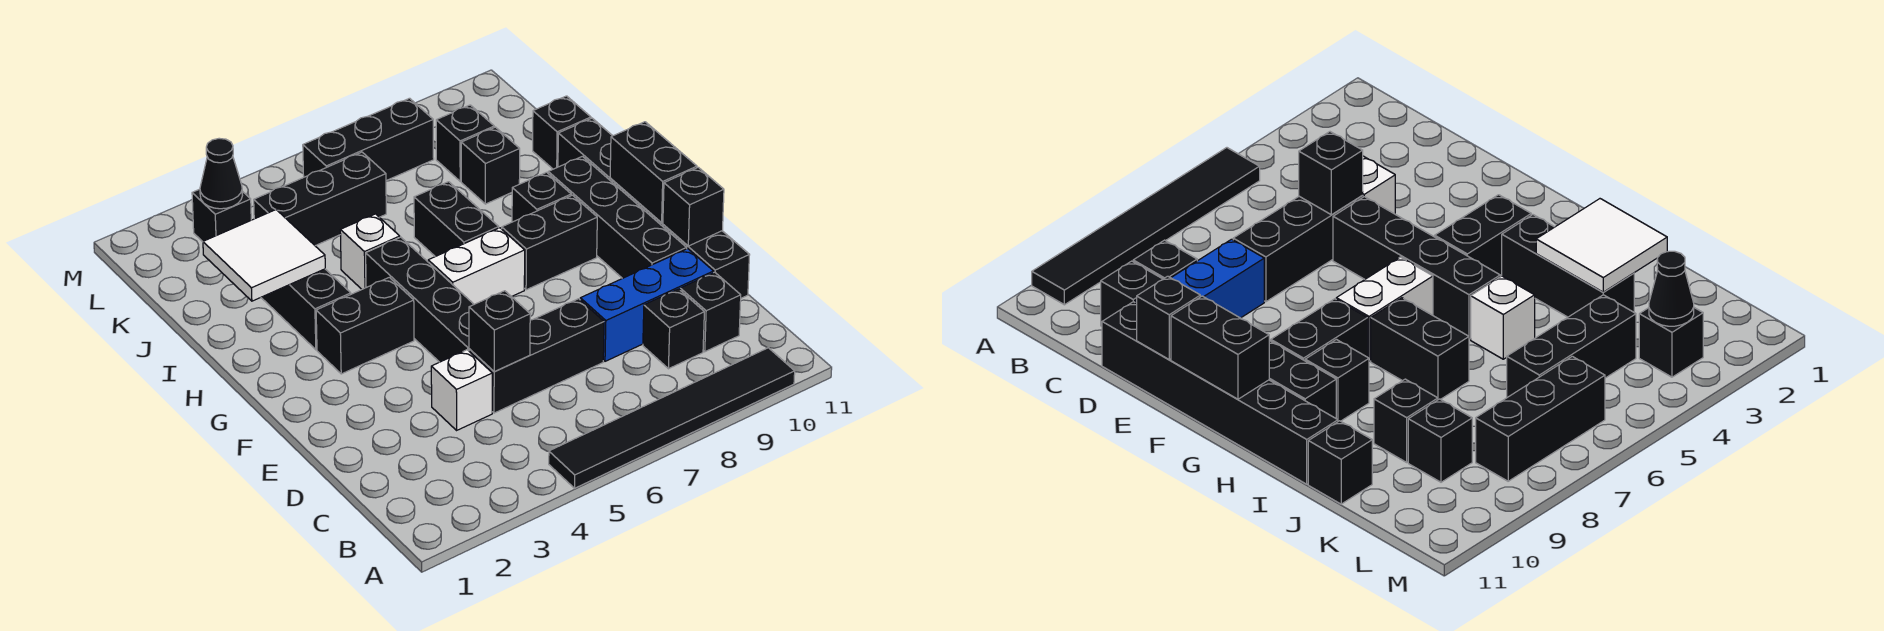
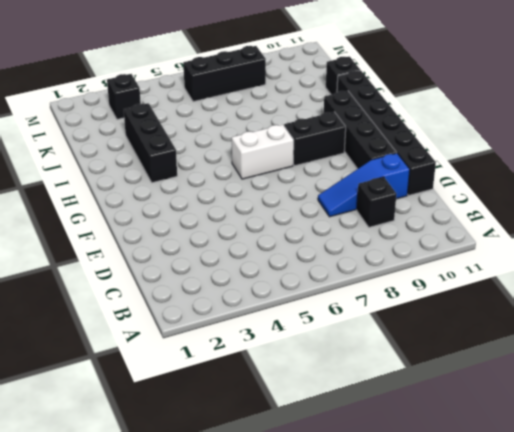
blue slope D8:D10 level 1 top 10 -> blue brick D8:D10 level 1
none -> black tile A5:A10 level 1
none -> black brick C10 level 1
none -> white brick D4 level 1

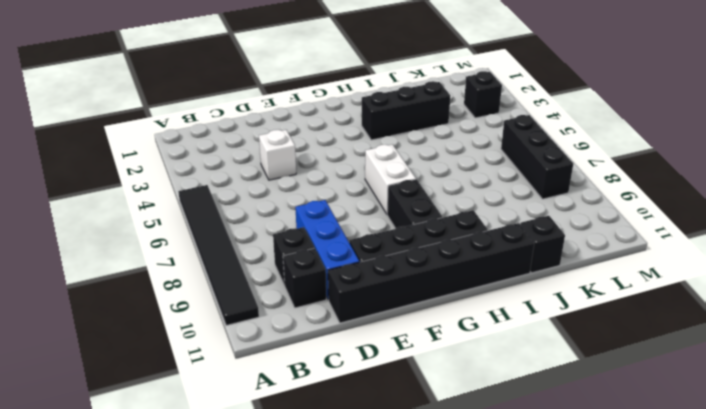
none -> black brick D5:D7 level 1
none -> black brick E5:H5 level 1
none -> black brick G3:G4 level 1

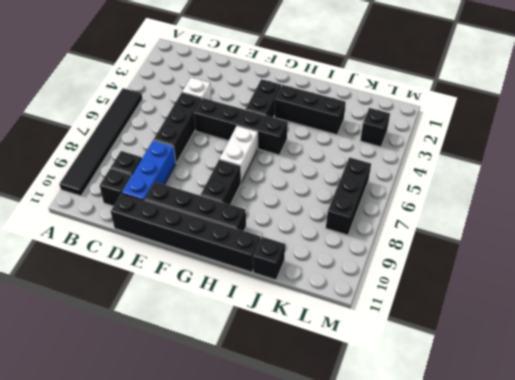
none -> black brick H7:I7 level 1
none -> black brick H9 level 1
none -> white brick I5 level 1

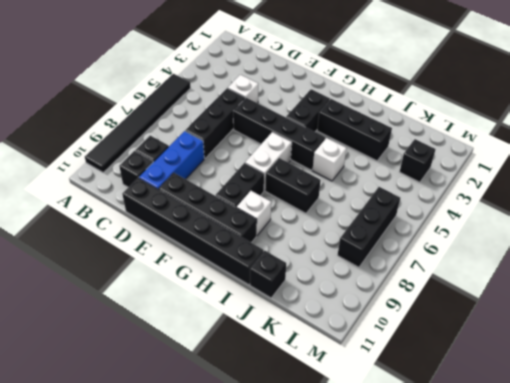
white brick H9 level 1 -> black brick H9 level 1
none -> black brick J9 level 1
none -> black brick K4:K6 level 1
none -> black brick K9 level 1

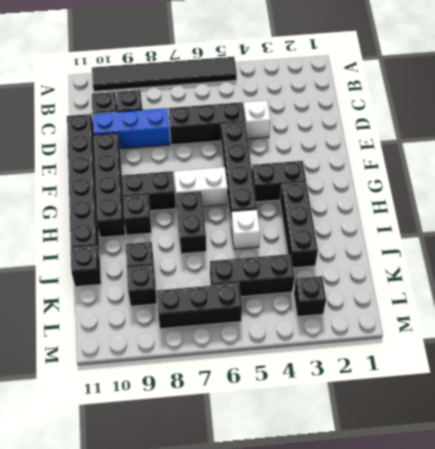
none -> black brick D5 level 2
none -> black brick E11 level 2
none -> black brick F11:G11 level 2

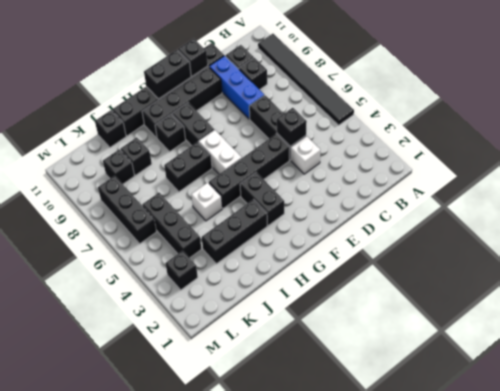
none -> white tile I2:J3 level 2
none -> black cone L3 level 2

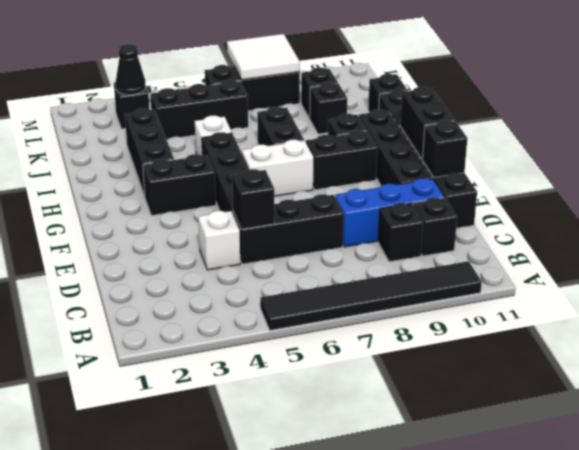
white tile L7:M8 level 2 -> white tile I2:J3 level 2

